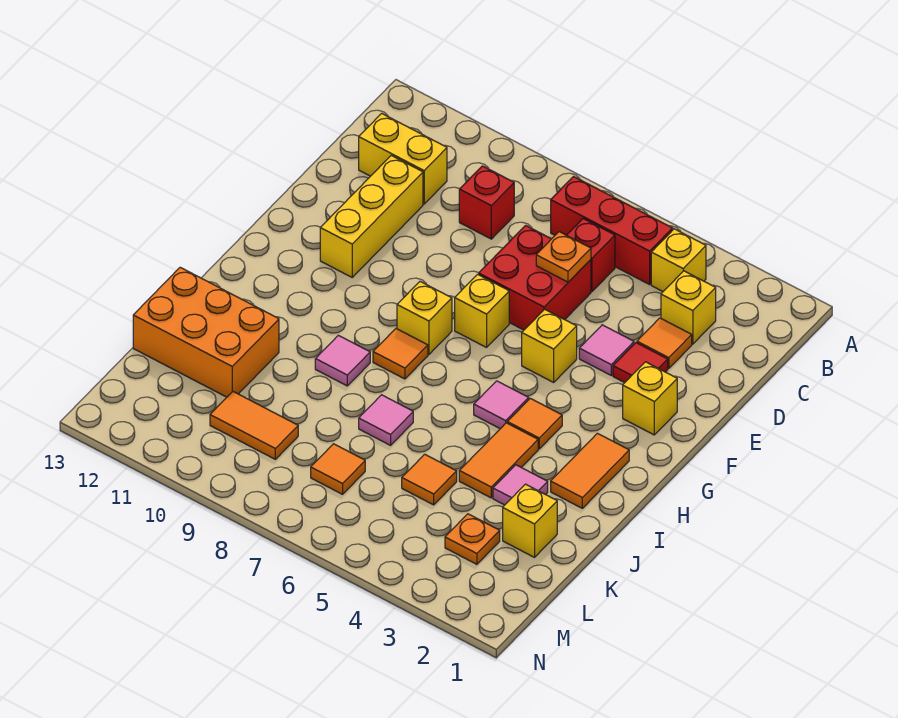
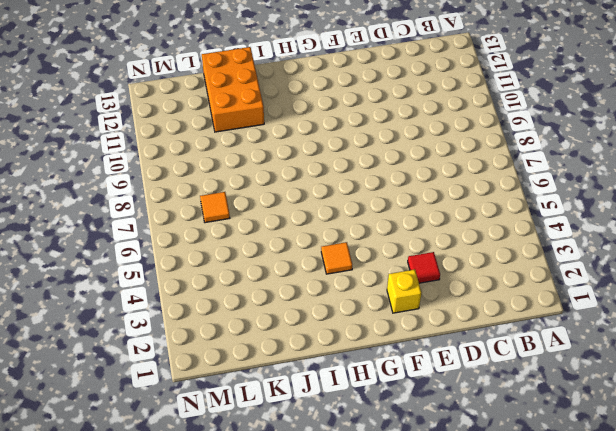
none -> yellow brick B4 level 1
none -> red brick B5:B7 level 1
none -> yellow brick C3 level 1
none -> red brick C6 level 1

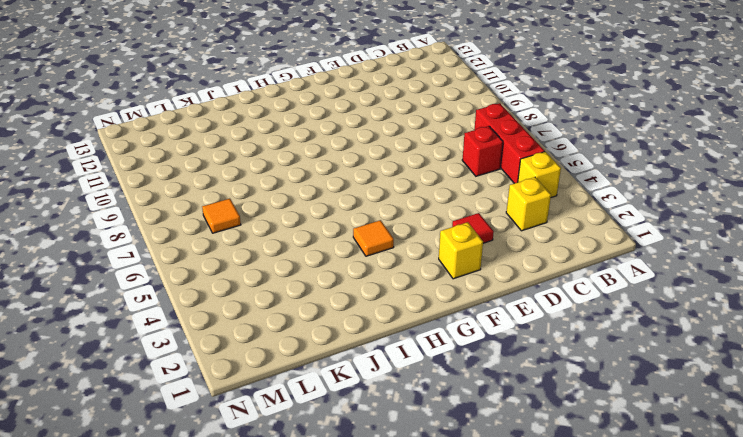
none -> red brick C9 level 1
none -> yellow brick C11:C12 level 1
none -> orange tile D3 level 1
none -> red brick D6:E7 level 1

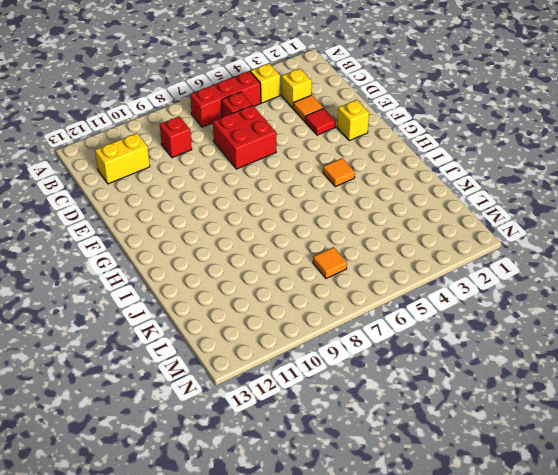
none -> yellow brick D11:F11 level 1
none -> pink tile E4 level 1
none -> yellow brick F5 level 1
none -> yellow brick F7 level 1

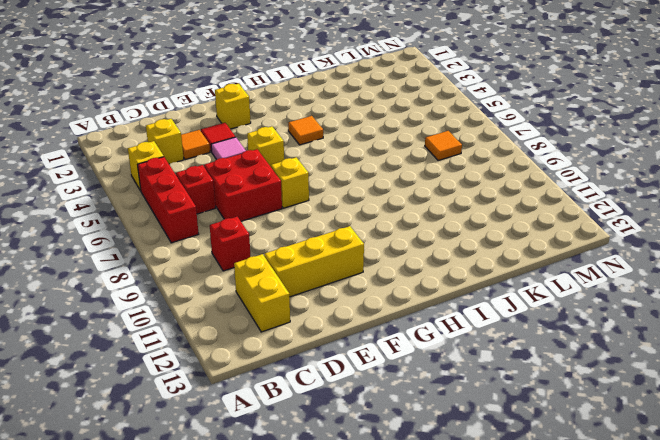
none -> yellow brick G8 level 1
none -> orange tile H2:I2 level 1
none -> pink tile H5 level 1
none -> orange tile H8 level 1

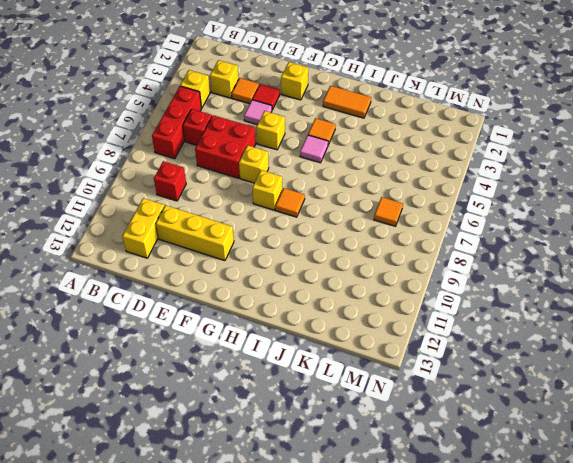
none -> orange tile I4:J4 level 1
none -> pink tile I9 level 1
none -> pink tile J3 level 1
none -> pink tile J7 level 1

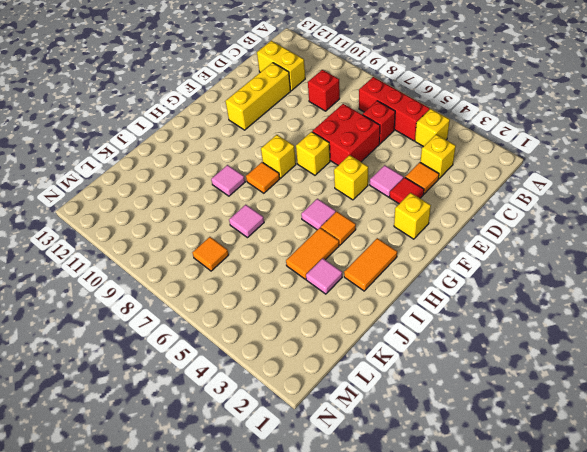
none -> orange brick J11:K13 level 1
none -> yellow brick K2 level 1
none -> orange tile K5 level 1
none -> orange plate L3 level 1

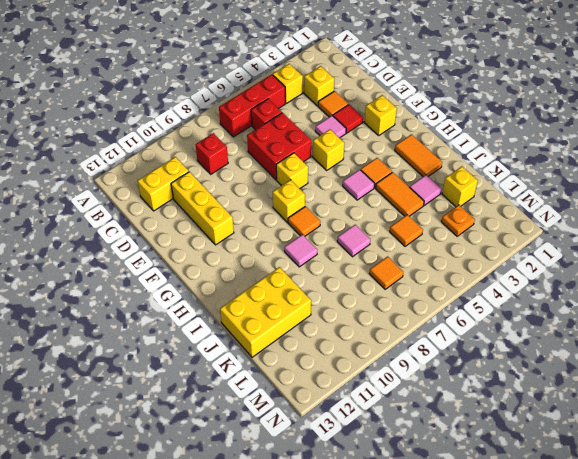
yellow brick J11:K13 level 1 -> orange brick J11:K13 level 1
none -> orange tile L9:L10 level 1
none -> orange plate D6 level 2

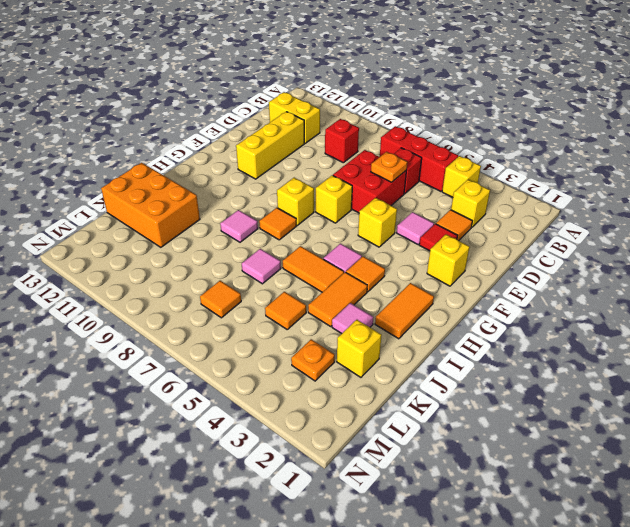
orange tile I5:I6 level 1 -> orange tile L9:L10 level 1

